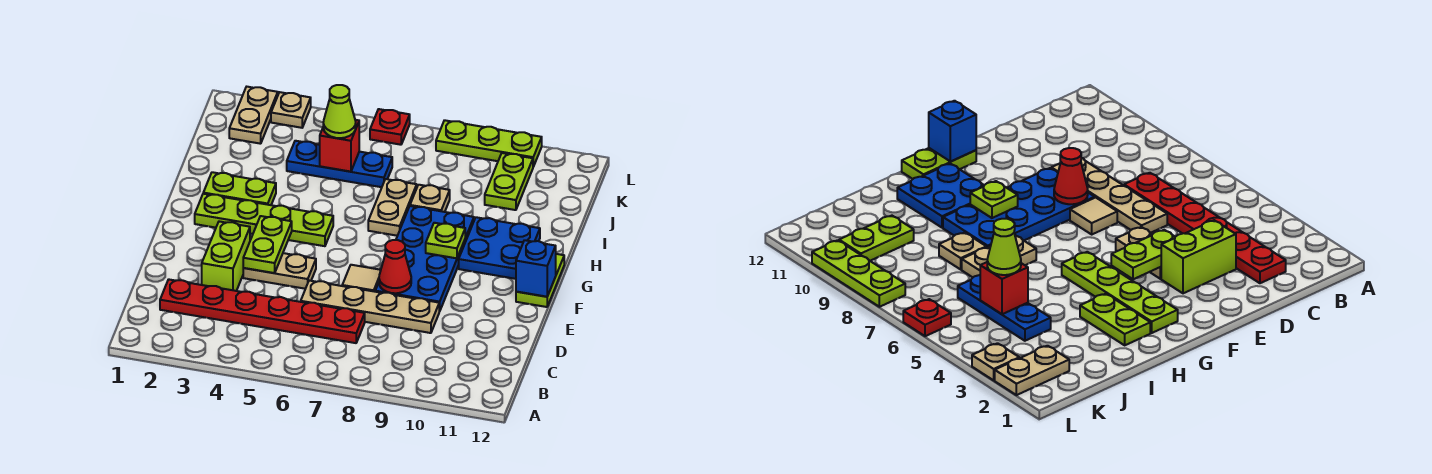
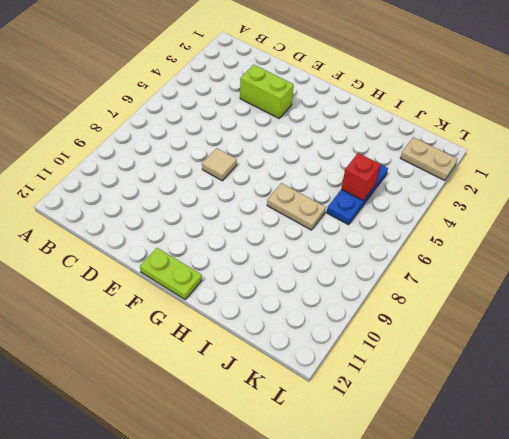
none -> red plate C2:C7 level 1
none -> tan plate D6:D9 level 1
none -> tan plate E4:E5 level 1

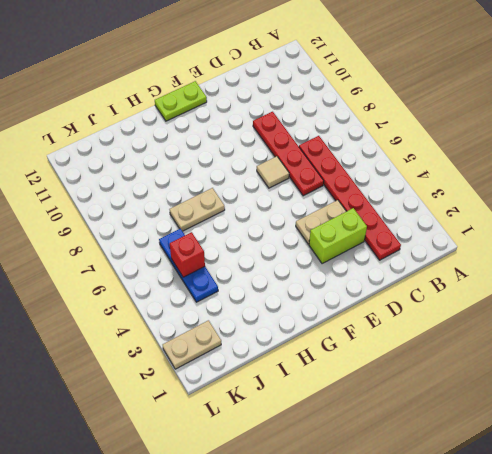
tan plate D4:E4 level 1 -> tan plate E4:E5 level 1
red plate D6:D9 level 1 -> tan plate D6:D9 level 1
none -> blue plate E8:H9 level 1
none -> lime plate G2:G5 level 1
none -> blue plate G10:H11 level 1

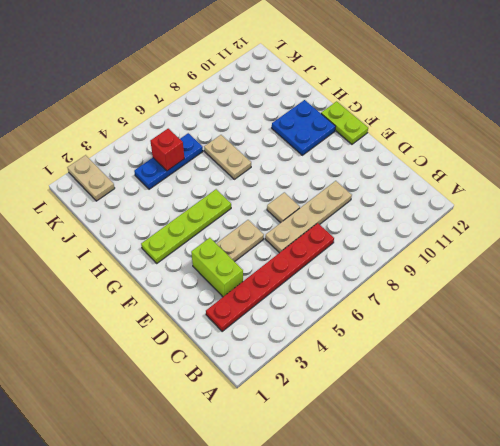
none -> blue plate E8:H9 level 1
none -> lime plate H2:H3 level 1
none -> tan plate I8 level 1

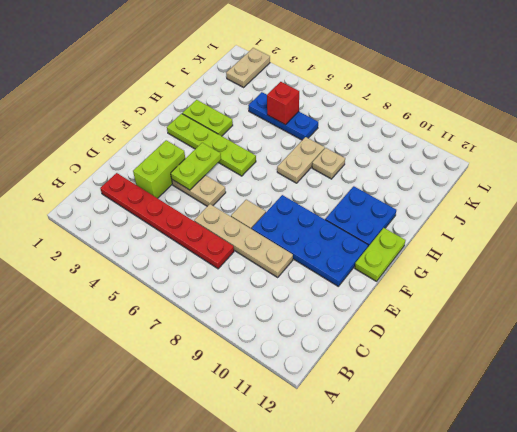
blue plate E8:F11 level 1 -> blue plate E8:H9 level 1
none -> lime plate J10:K10 level 1
none -> tan plate L3 level 1
none -> red plate L6 level 1

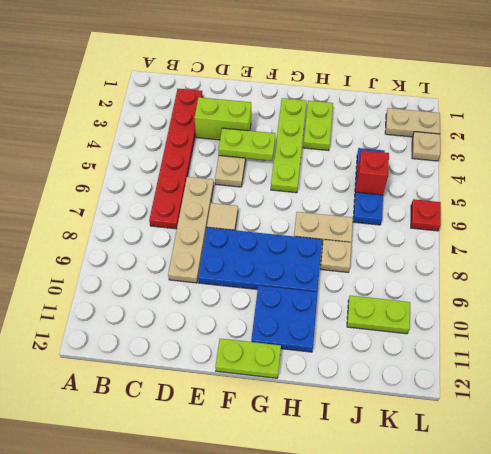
none -> lime plate L8:L10 level 1
none -> red cone E8 level 2
none -> blue brick F12 level 2

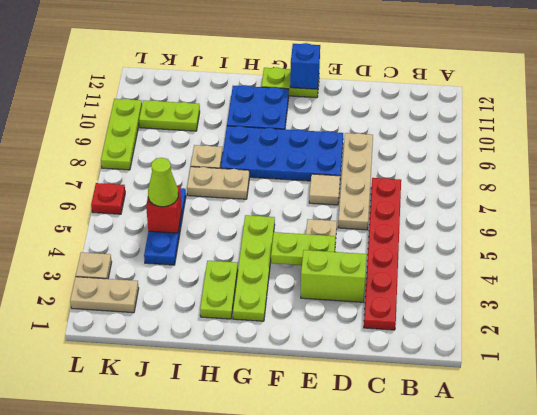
none -> red cone E8 level 2
none -> lime plate G9 level 2

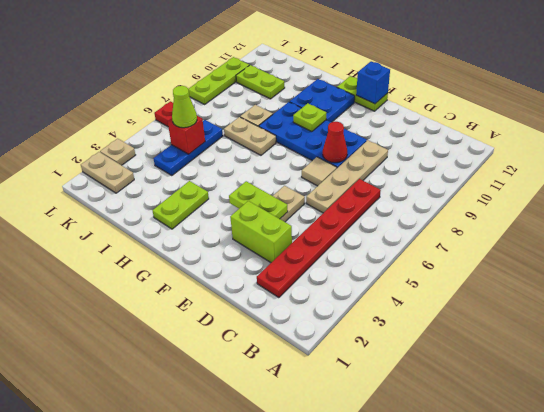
none -> lime plate G2:G5 level 1

